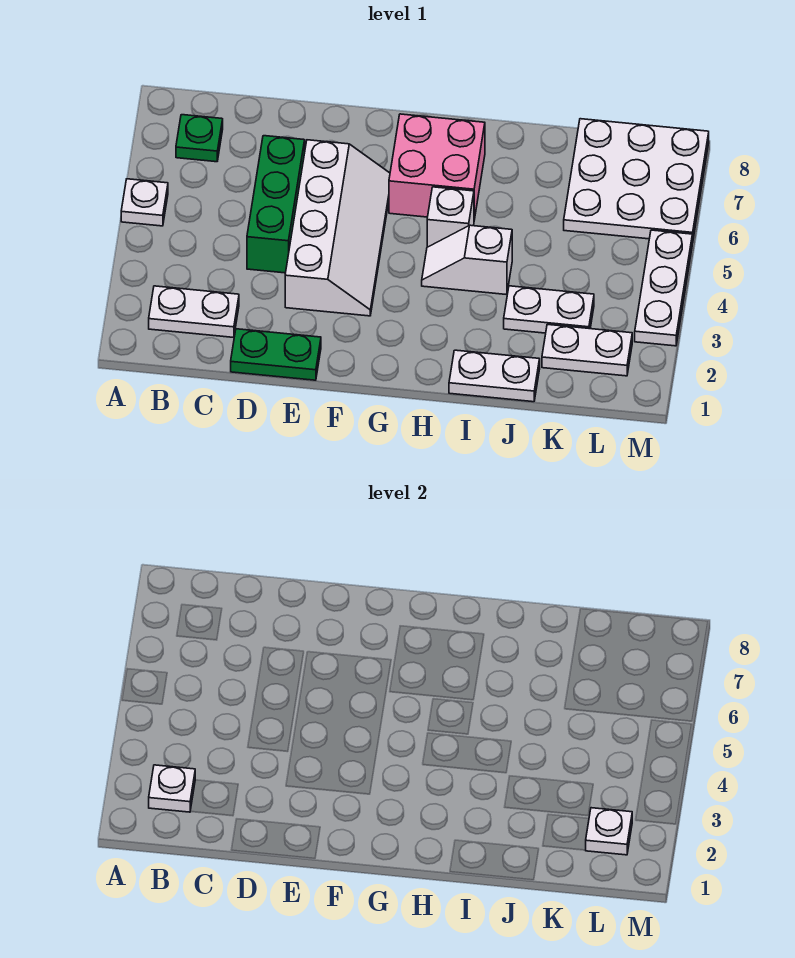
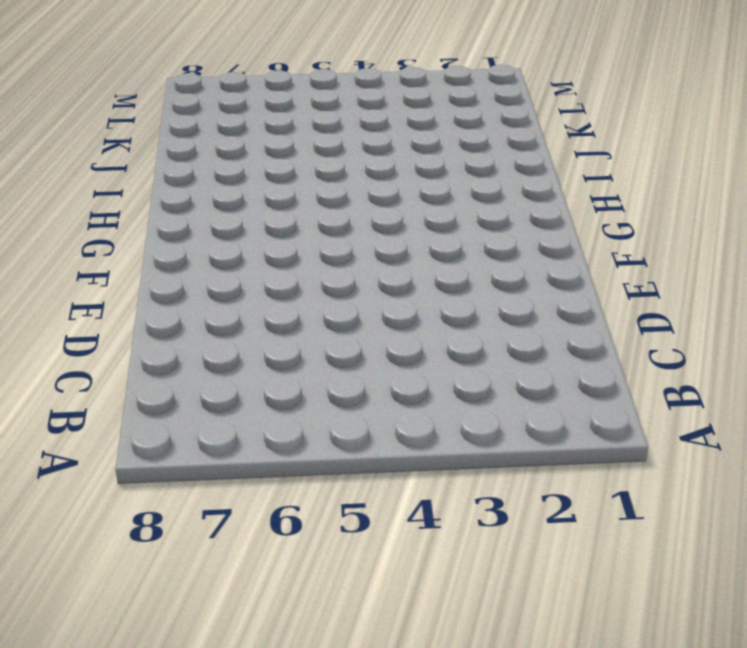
none -> white plate A5 level 1
none -> white plate B2:C2 level 1
none -> green plate B7 level 1

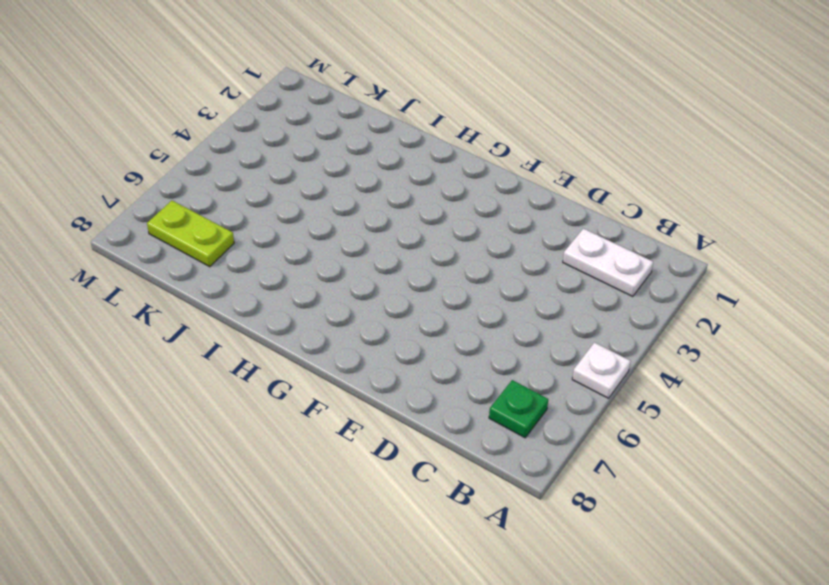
lime plate K7:L7 level 1 -> white plate K6:M8 level 1
none -> green plate D1:E1 level 1
none -> green brick D4:D6 level 1
none -> white slope E3:F6 level 1 top E

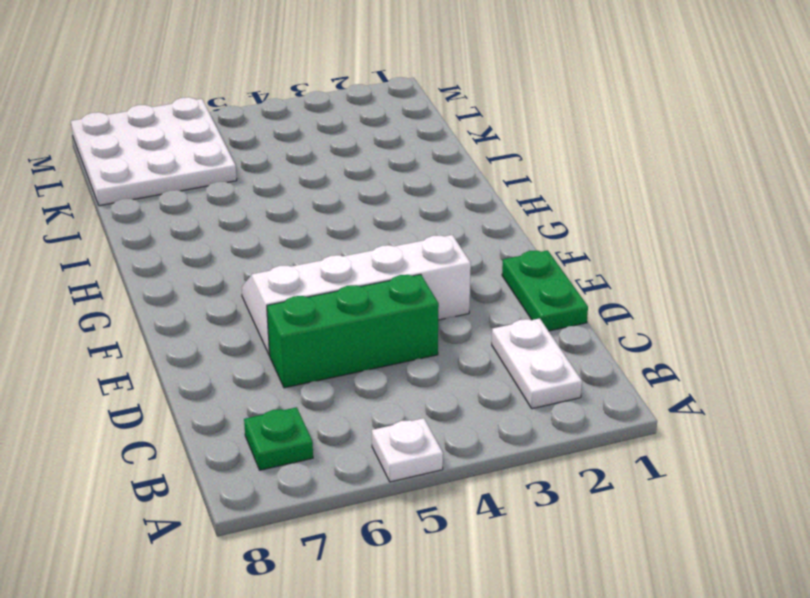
none -> pink brick G6:H7 level 1
none -> white slope H4:I4 level 1 top I
none -> white brick H5 level 1

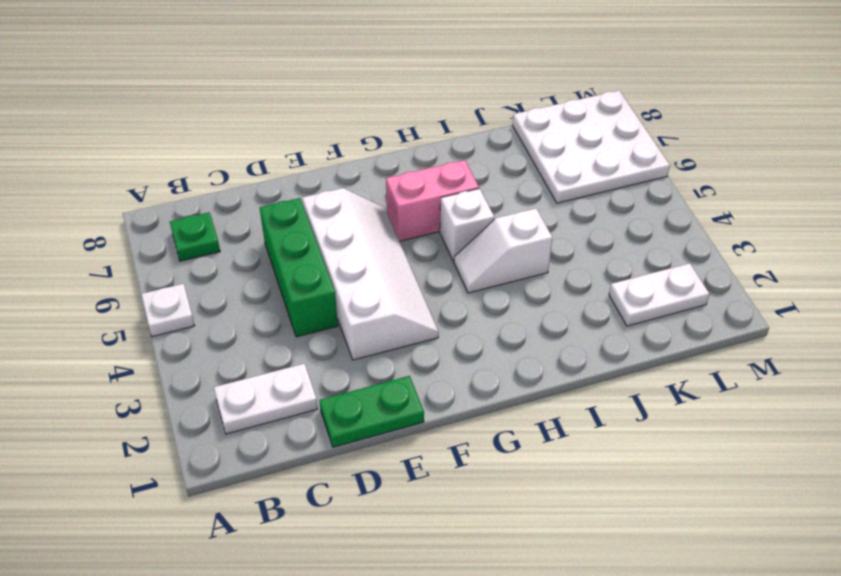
pink brick G6:H6 level 1 -> pink brick G6:H7 level 1
none -> white plate I1:J1 level 1
none -> white plate J3:K3 level 1
none -> white plate M3:M5 level 1

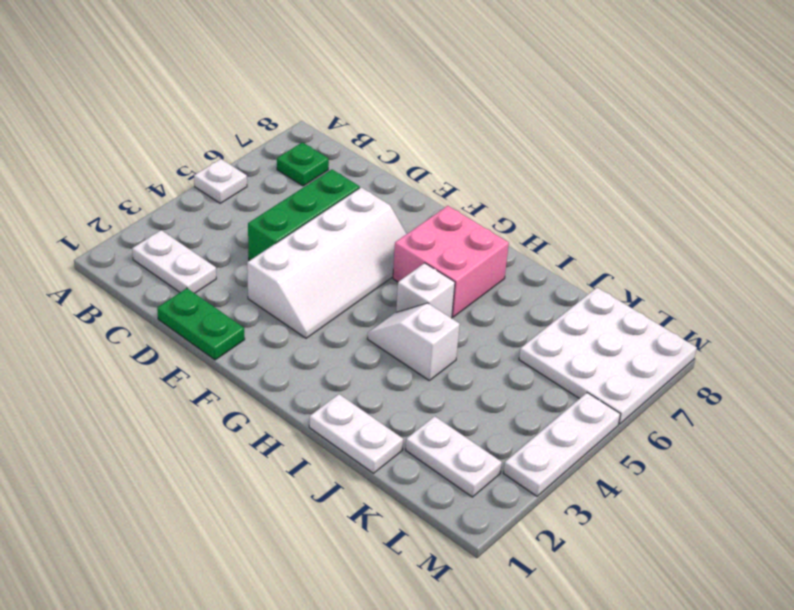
none -> white plate J3:K3 level 1
none -> white plate B2 level 2
none -> white plate L2 level 2

